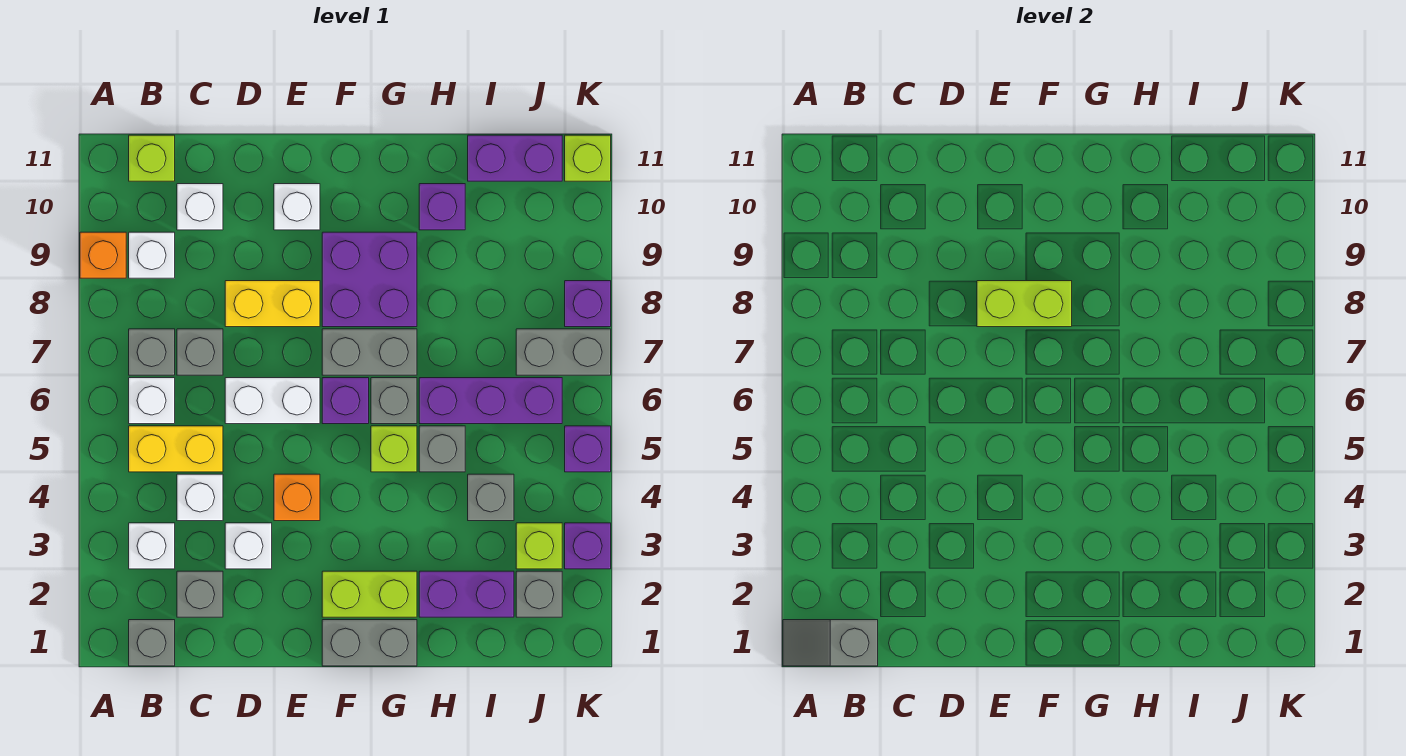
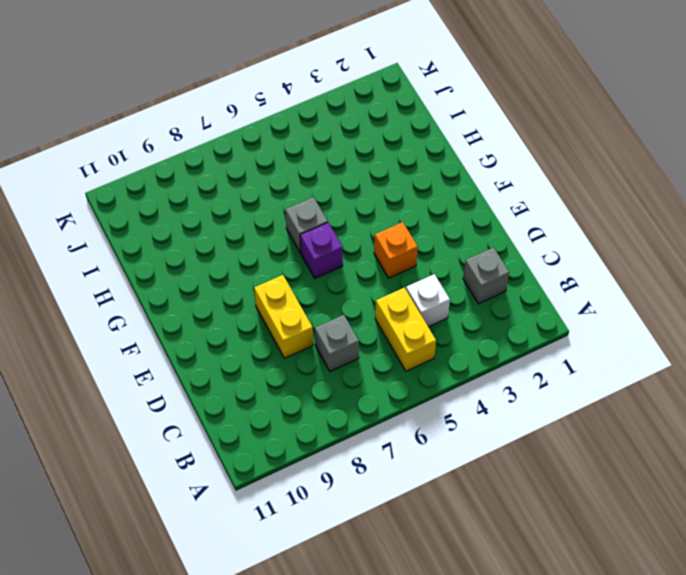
none -> orange brick A9 level 1
none -> grey brick B1 level 1
none -> white brick B3 level 1
none -> white brick B6 level 1

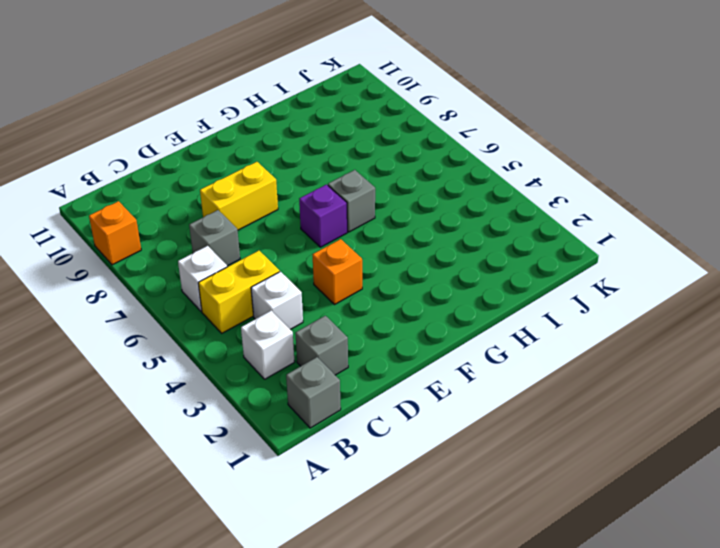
none -> grey brick B7 level 1
none -> white brick B9 level 1
none -> lime brick B11 level 1
none -> white brick C10 level 1

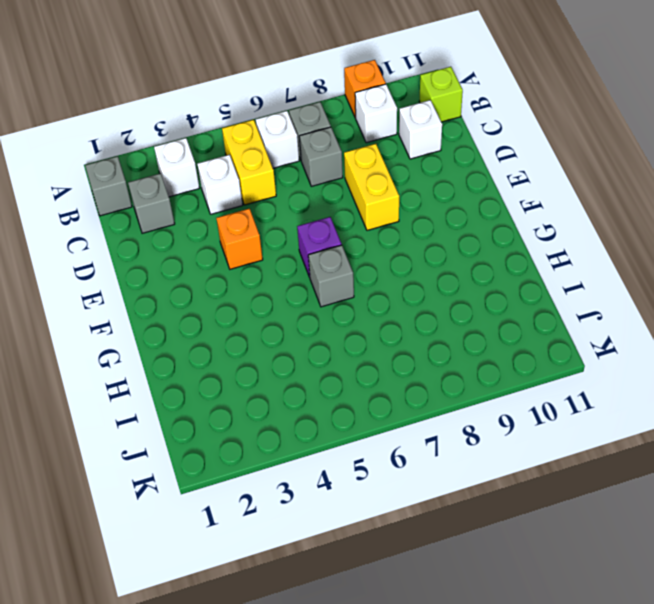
none -> white brick D3 level 1
none -> white brick D6:E6 level 1
none -> white brick E10 level 1
none -> grey brick F1:G1 level 1

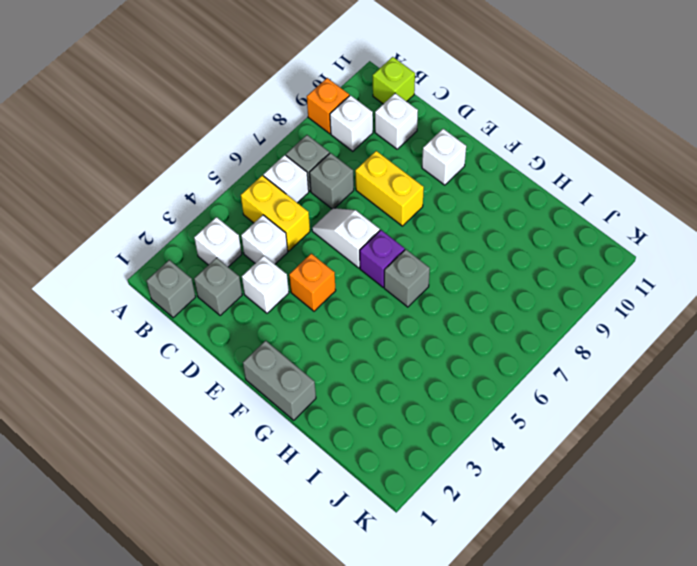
white slope D6:E6 level 1 top E -> white brick D6:E6 level 1
none -> lime brick F2:G2 level 1
none -> grey brick F7:G7 level 1
none -> purple brick F8:G9 level 1
none -> lime brick G5 level 1

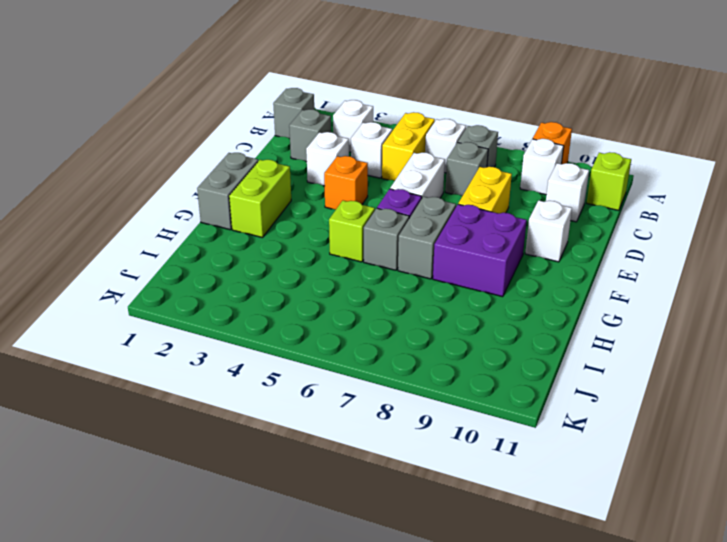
none -> purple brick H2:I2 level 1
none -> grey brick H5 level 1
none -> purple brick H6:J6 level 1
none -> purple brick H10 level 1

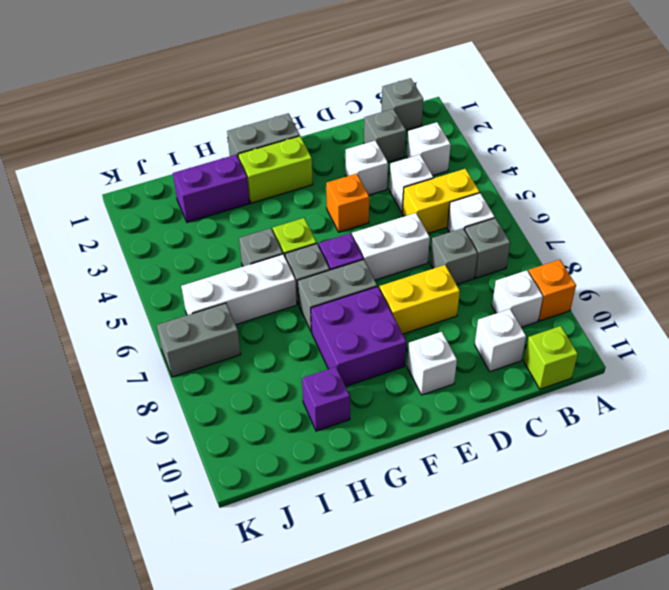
white brick H6:J6 level 1 -> purple brick H6:J6 level 1
none -> grey brick I4 level 1
none -> purple brick I11:J11 level 1
none -> grey brick J2 level 1
none -> lime brick J3 level 1

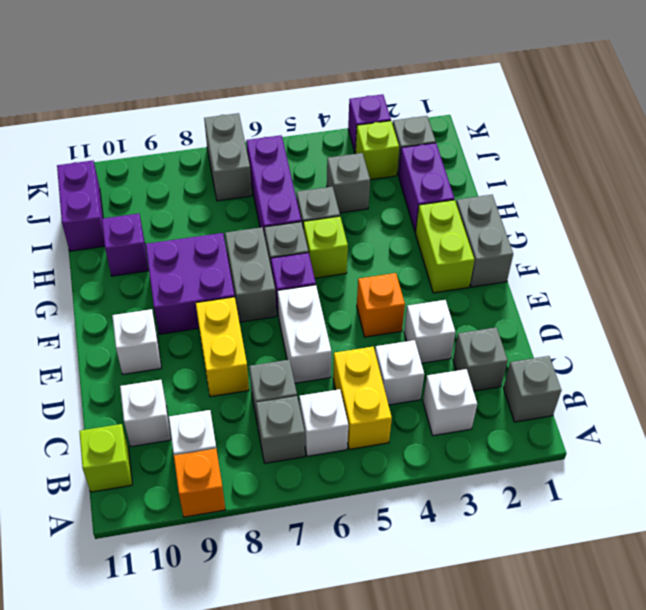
none -> purple brick K5 level 1
none -> purple brick K8 level 1
none -> lime brick K11 level 1
none -> grey slope A1:B1 level 2 top B

